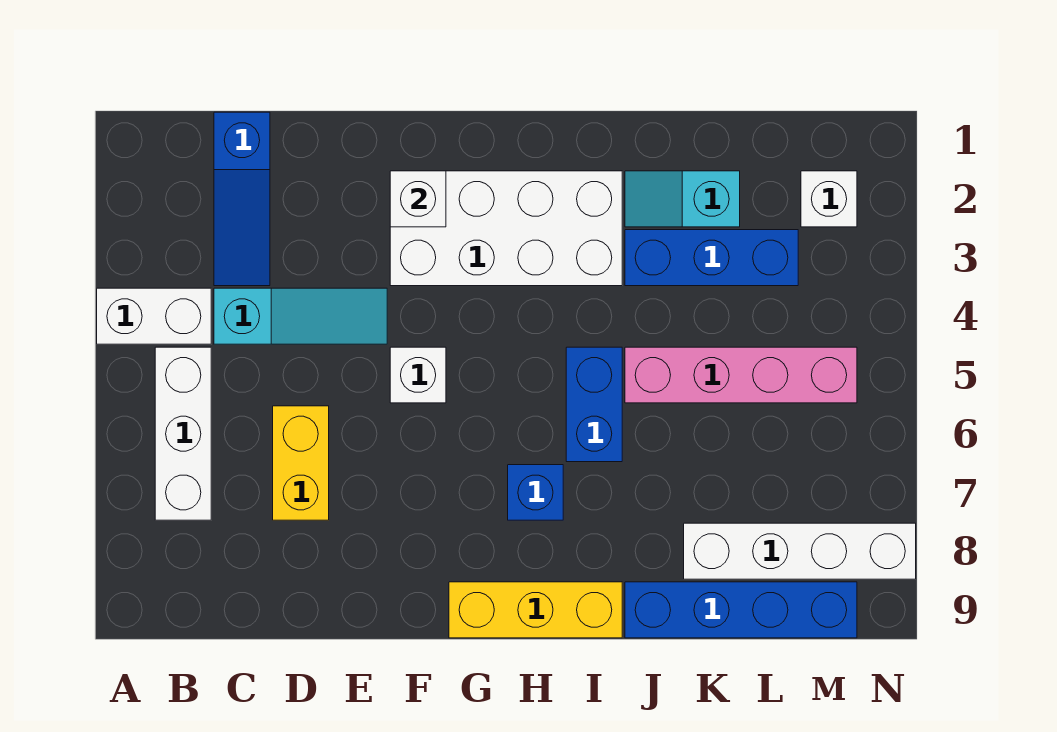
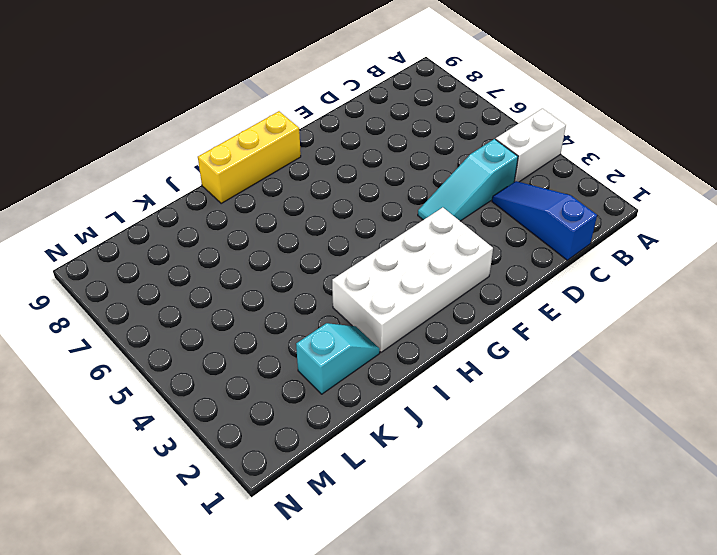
none -> white brick B5:B7 level 1
none -> yellow brick D6:D7 level 1
none -> white brick F5 level 1

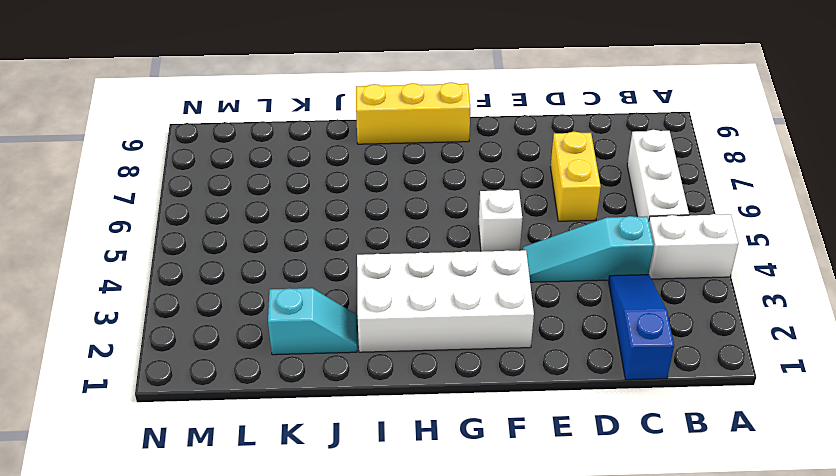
none -> blue brick H7 level 1
none -> blue brick I5:I6 level 1
none -> blue brick J3:L3 level 1

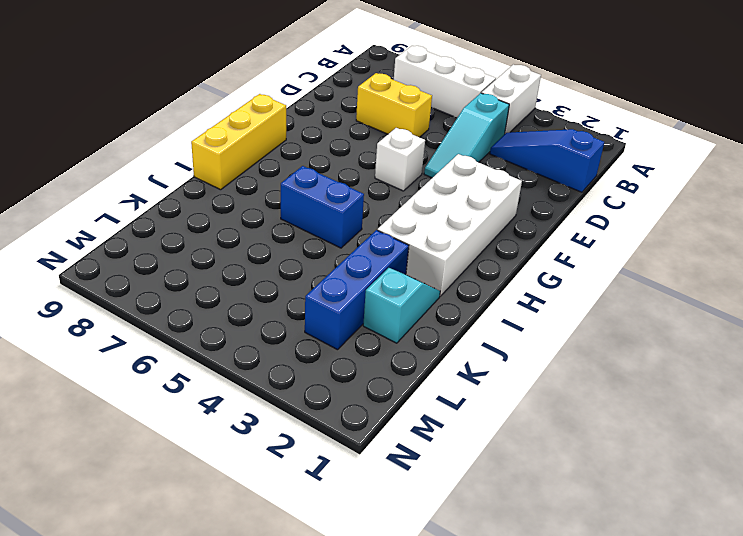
none -> blue brick H7 level 1
none -> pink brick J5:M5 level 1
none -> blue brick J9:M9 level 1

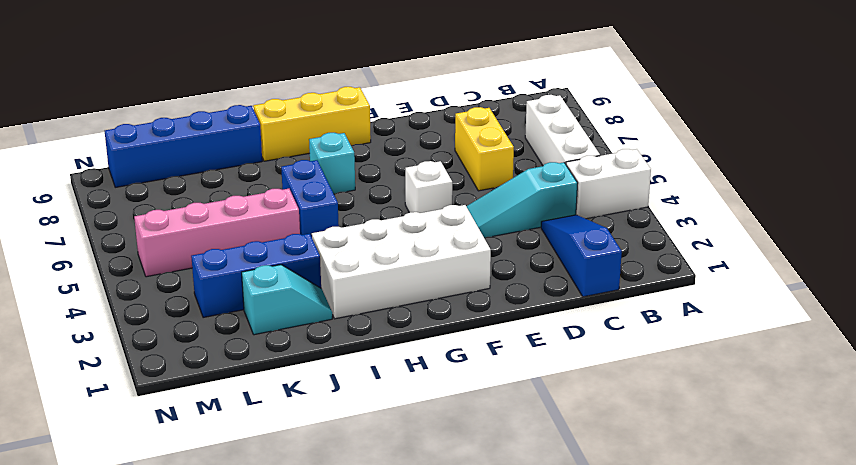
cyan brick H7 level 1 -> blue brick H7 level 1
none -> white brick K8:N8 level 1
none -> white brick M2 level 1
none -> white brick F2 level 2

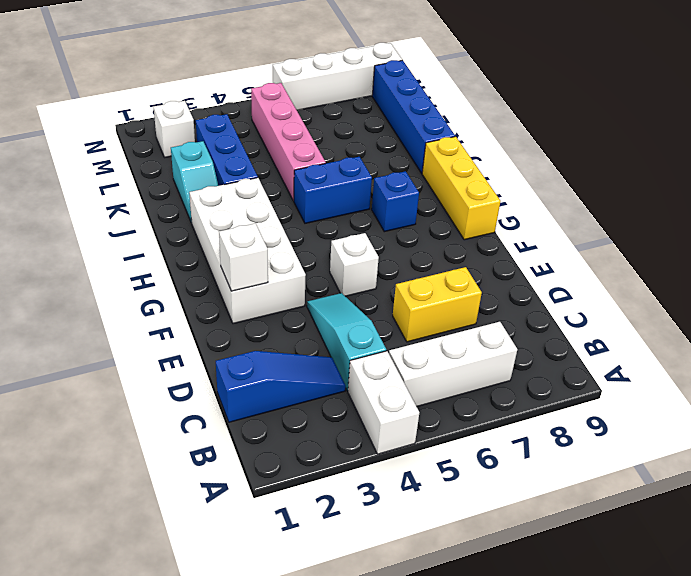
white brick N6:N9 level 1 -> white brick K8:N8 level 1

